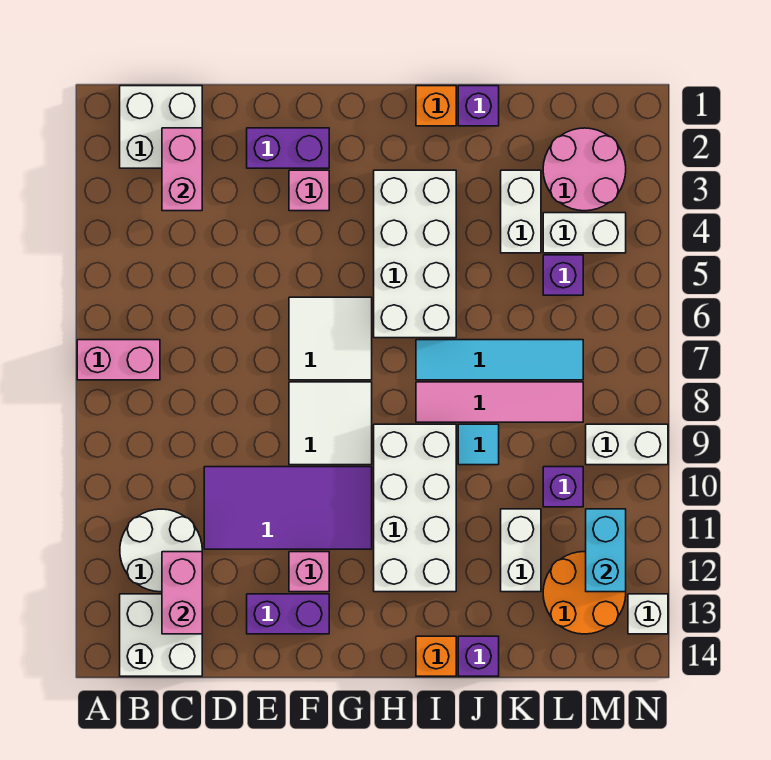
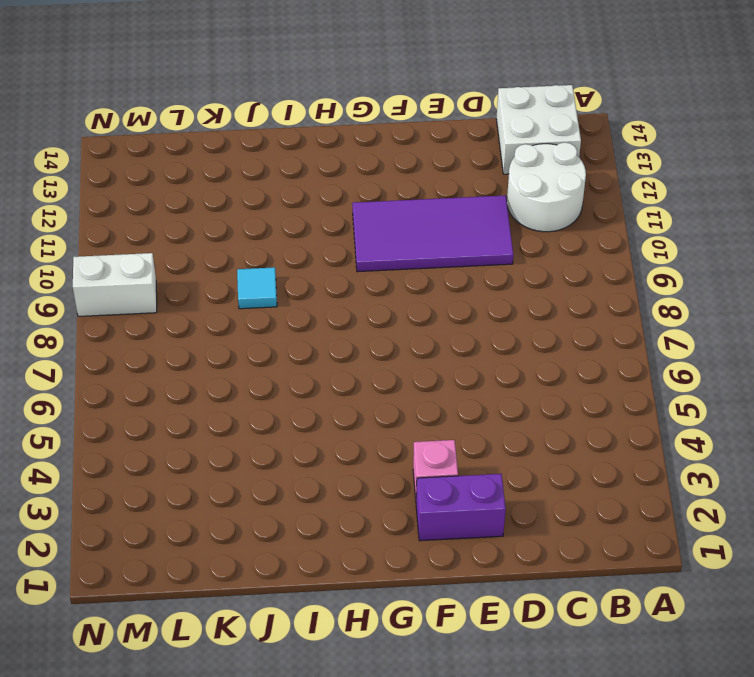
none -> pink brick A7:B7 level 1
none -> white brick B1:C2 level 1
none -> purple brick E13:F13 level 1
none -> white tile F6:G7 level 1

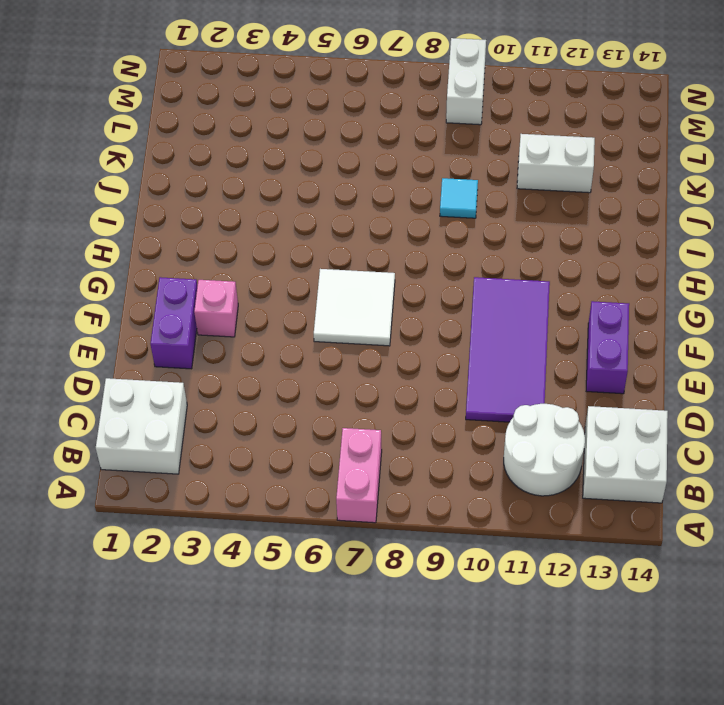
none -> white tile F8:G9 level 1
none -> pink brick F12 level 1
none -> white brick H3:I6 level 1
none -> white brick H9:I12 level 1

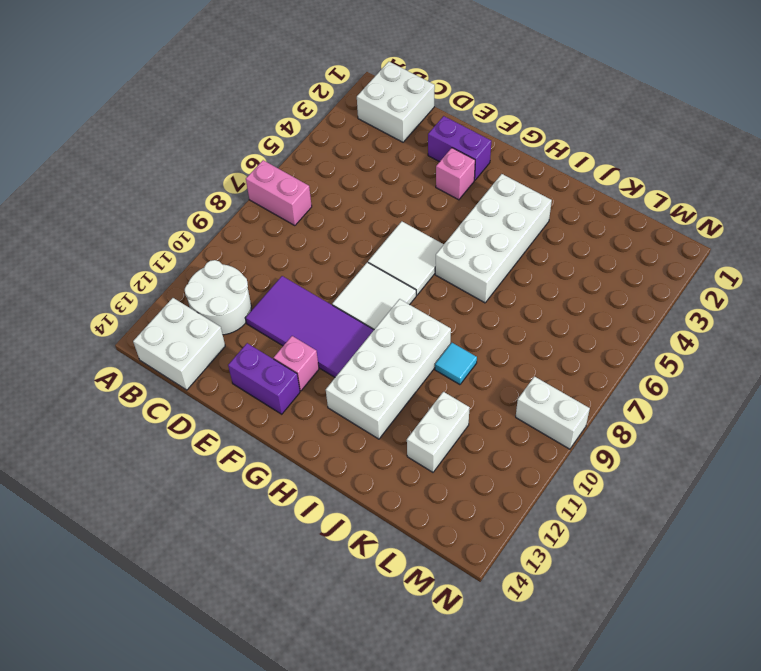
none -> orange brick I1 level 1
none -> cyan tile I7:L7 level 1
none -> pink tile I8:L8 level 1
none -> orange brick I14 level 1

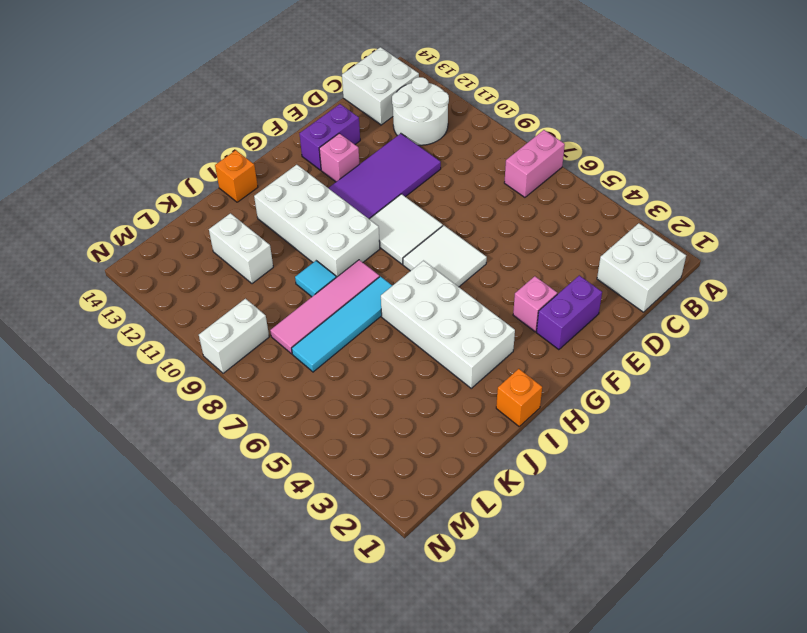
none -> purple brick J1 level 1
none -> purple brick J14 level 1
none -> white brick K3:K4 level 1
none -> pink round brick L2:M3 level 1

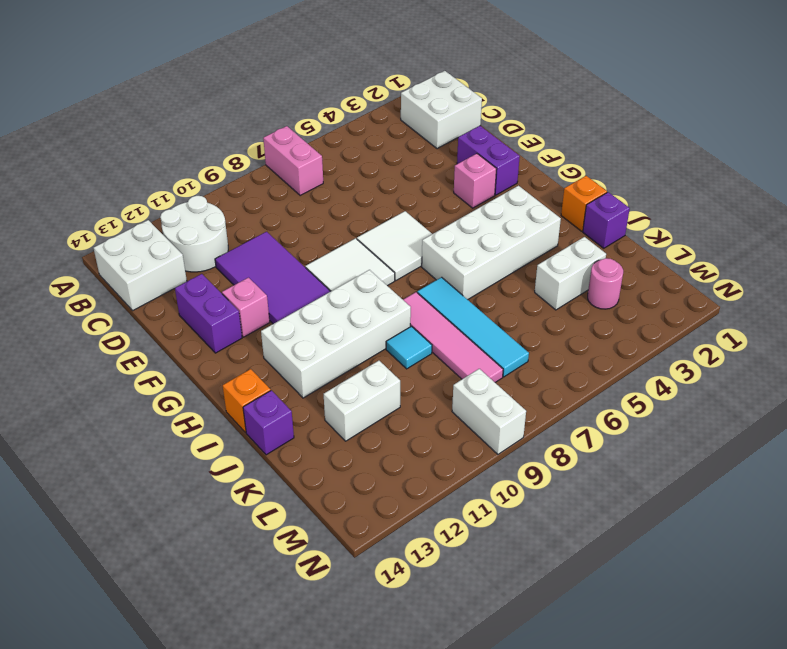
pink round brick L3 level 1 -> pink round brick L2:M3 level 1
none -> white brick L4:M4 level 1
none -> purple brick L5 level 1
none -> purple brick L10 level 1
none -> orange round brick L12:M13 level 1

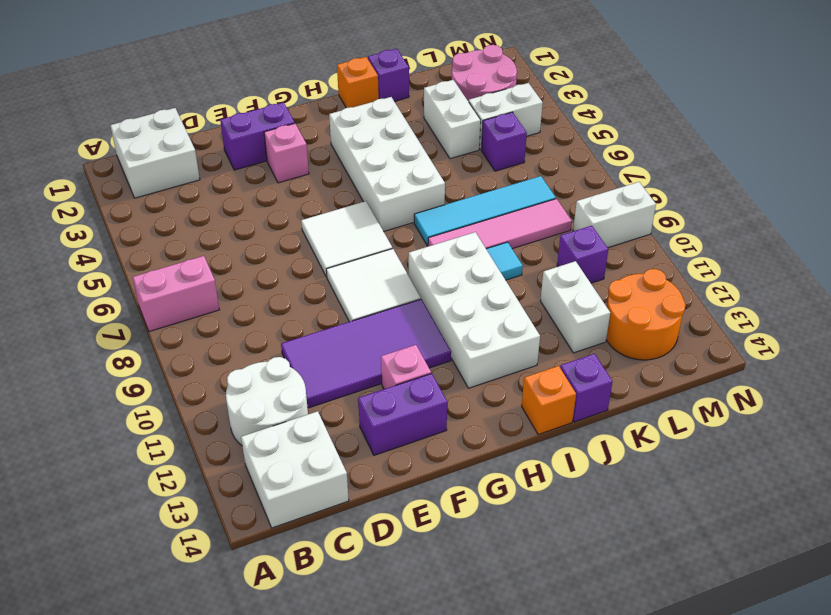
none -> white brick N13 level 1
none -> pink brick C2:C3 level 2
none -> pink brick C12:C13 level 2
none -> cyan brick M11:M12 level 2

